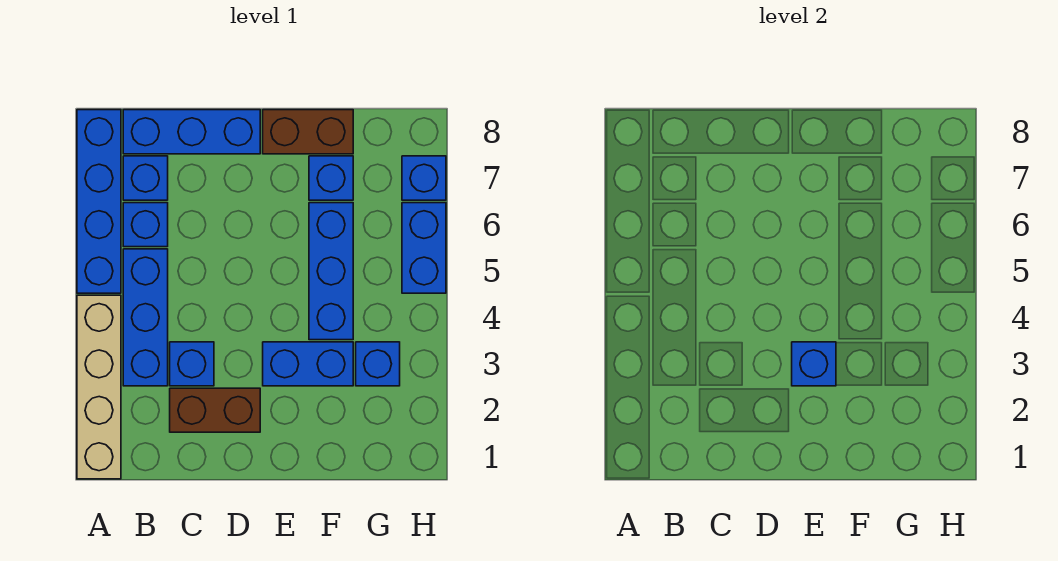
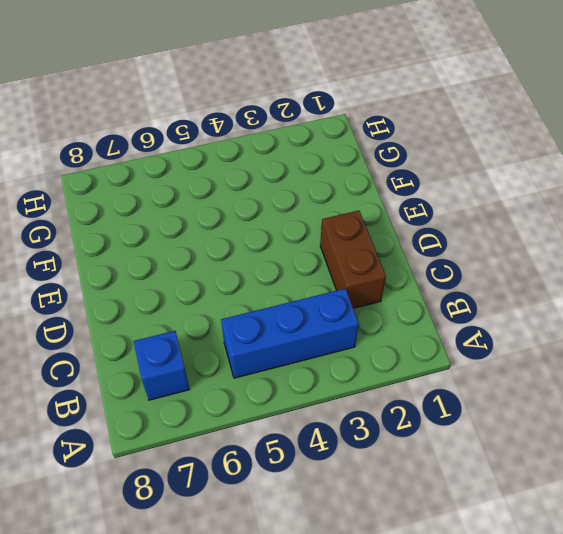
none -> tan brick A1:A4 level 1
none -> blue brick A5:A8 level 1
none -> blue brick B6 level 1

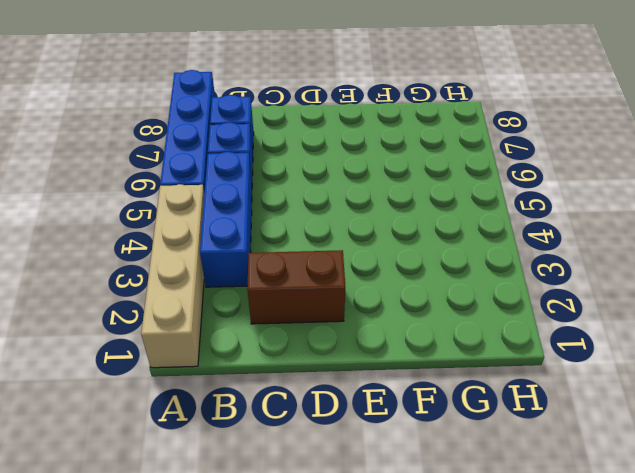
none -> blue brick B8:D8 level 1
none -> blue brick C3 level 1
none -> blue brick E3:F3 level 1

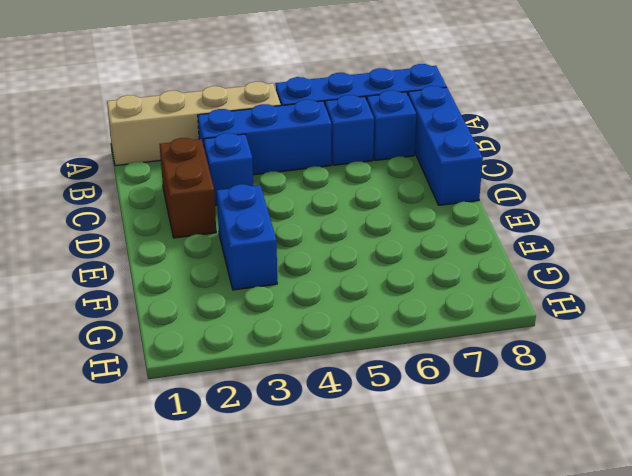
none -> brown brick E8:F8 level 1
none -> blue brick F4:F6 level 1
none -> blue brick F7 level 1

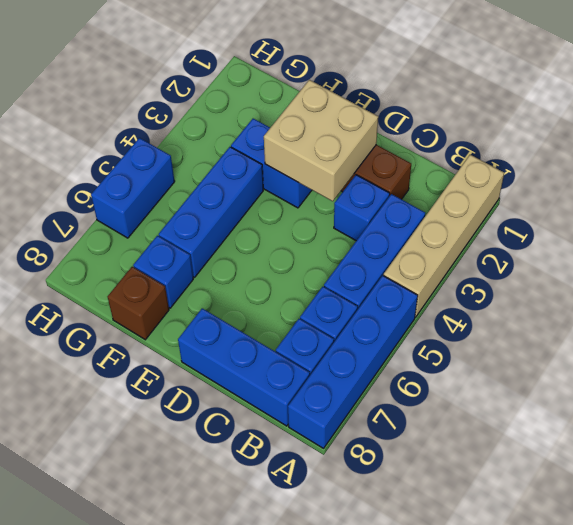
tan brick D2:E3 level 2 -> blue brick E3 level 2
brown brick F8 level 1 -> brown brick E8:F8 level 1
none -> blue brick G3 level 1
none -> blue brick H7 level 1

